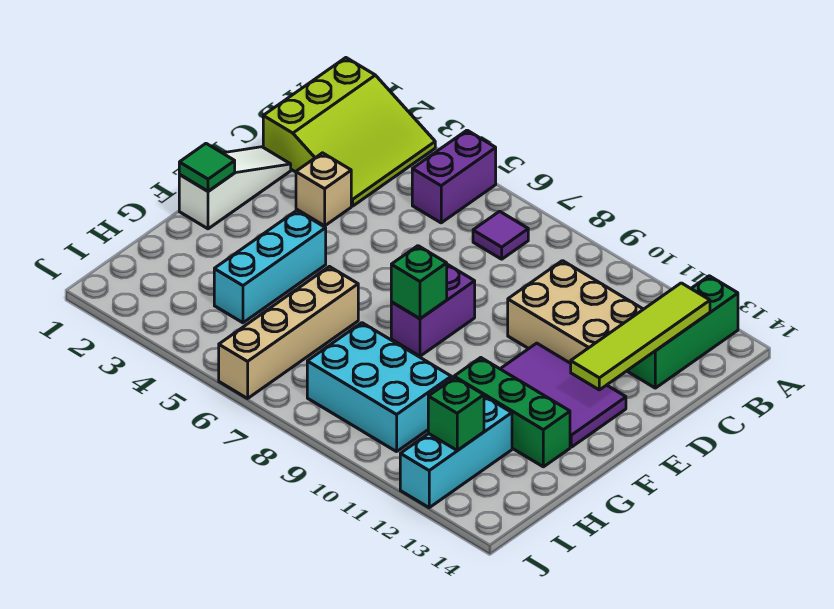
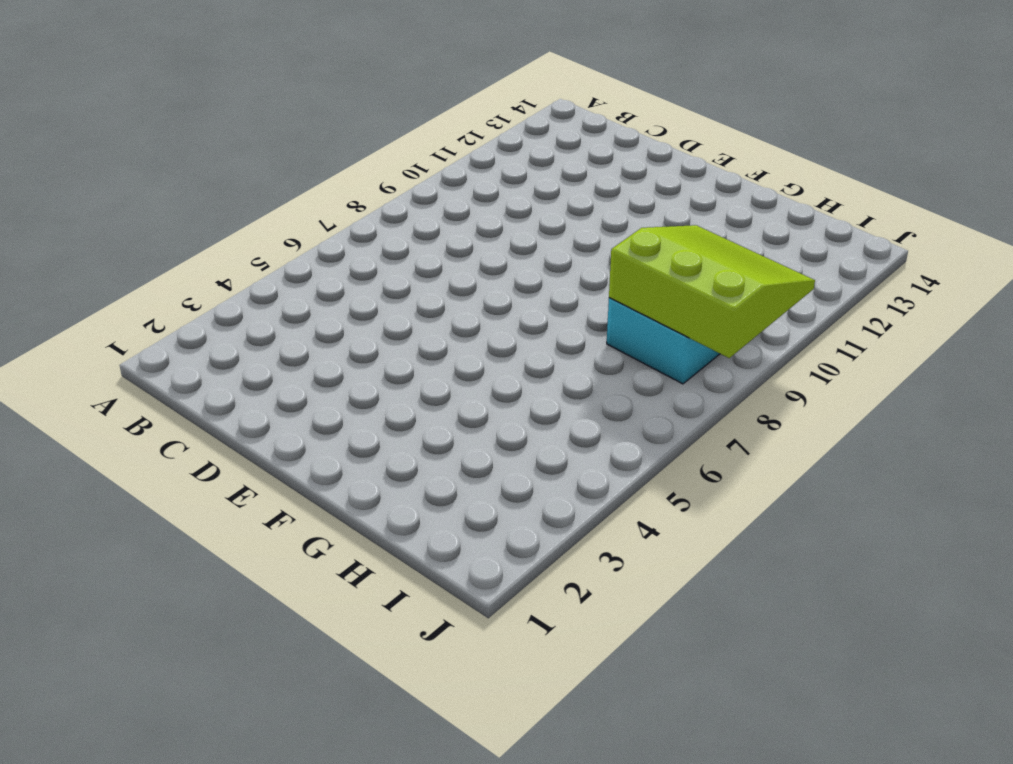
lime slope H8:J10 level 2 top 8 -> lime slope A1:C3 level 1 top 1
none -> purple brick A5:B5 level 1
none -> green brick A13:C13 level 1
none -> purple tile B7 level 1

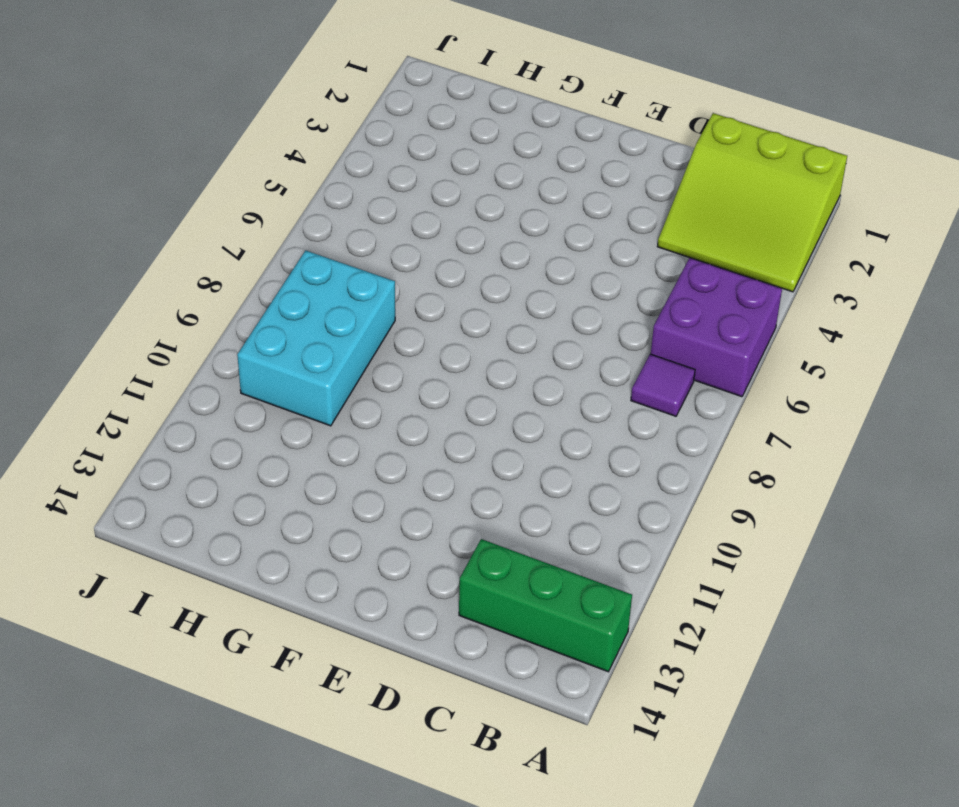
purple brick A5:B6 level 1 -> purple brick A5:B5 level 1
none -> tan brick C10:D12 level 1
none -> white slope D1:F1 level 1 top F
none -> tan brick D3 level 1

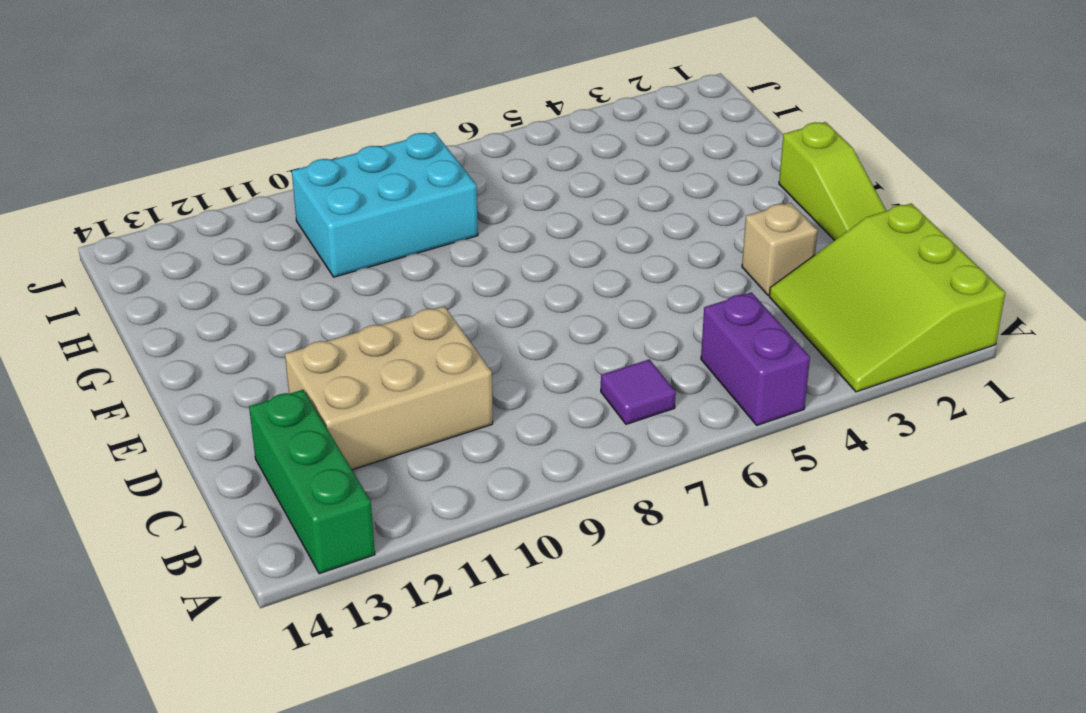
lime slope D1:F1 level 1 top F -> white slope D1:F1 level 1 top F
none -> purple brick E8:F8 level 1
none -> purple tile E11:F13 level 1
none -> cyan brick F4:H4 level 1

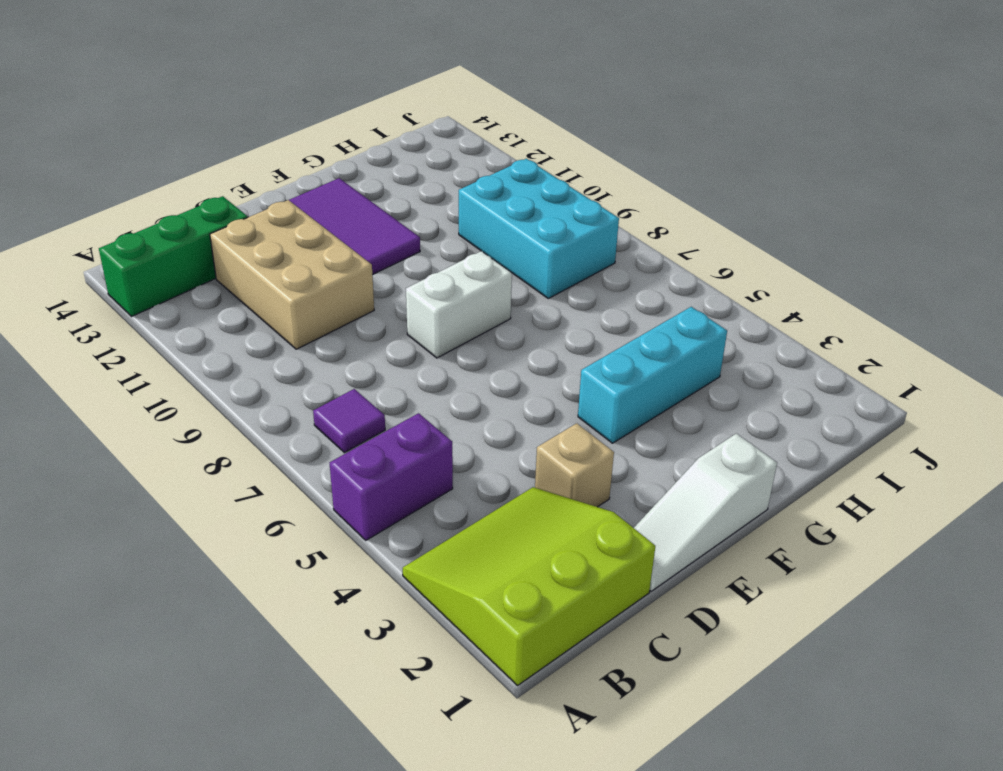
white brick E8:F8 level 1 -> purple brick E8:F8 level 1
none -> tan brick G6:J6 level 1
none -> green brick G11:G13 level 1
none -> cyan brick H12:J12 level 1

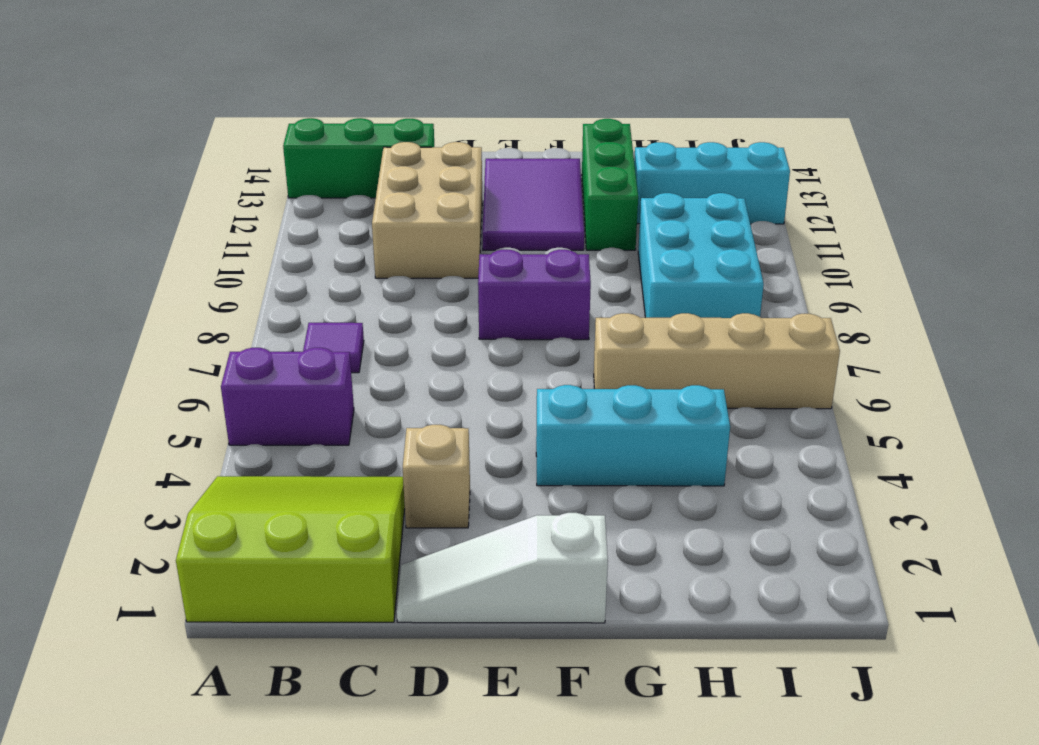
none -> lime tile B13:E13 level 2
none -> green tile F1 level 2
none -> green brick F8 level 2

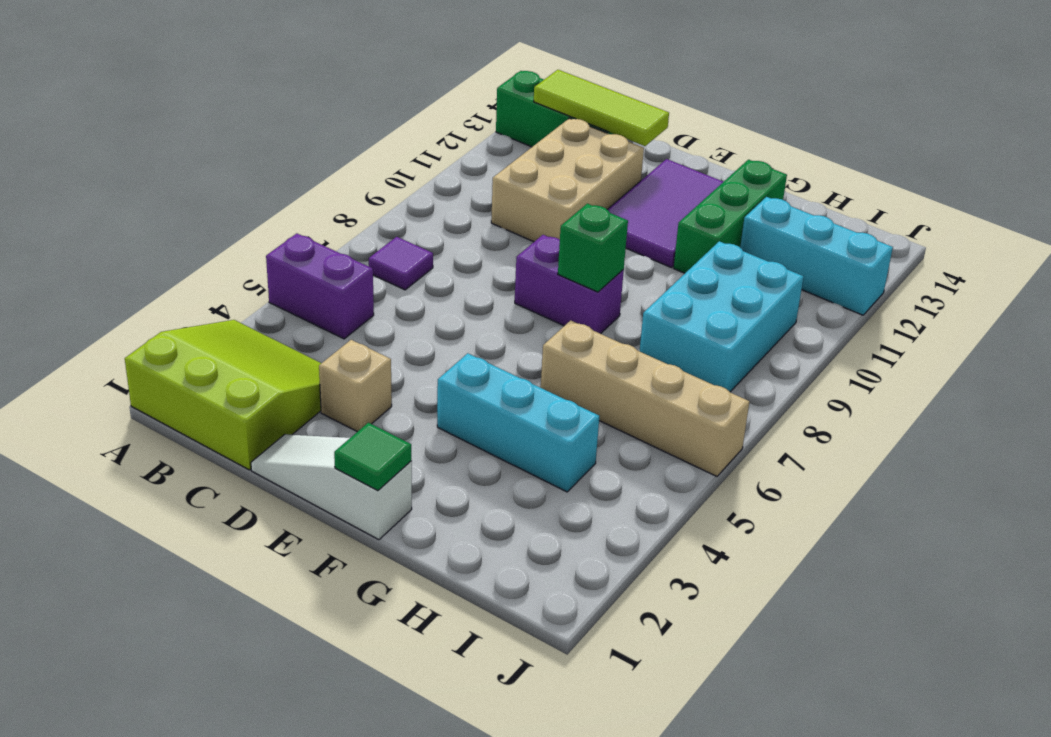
lime tile B13:D13 level 2 -> lime tile B13:E13 level 2
none -> green brick I12 level 2

